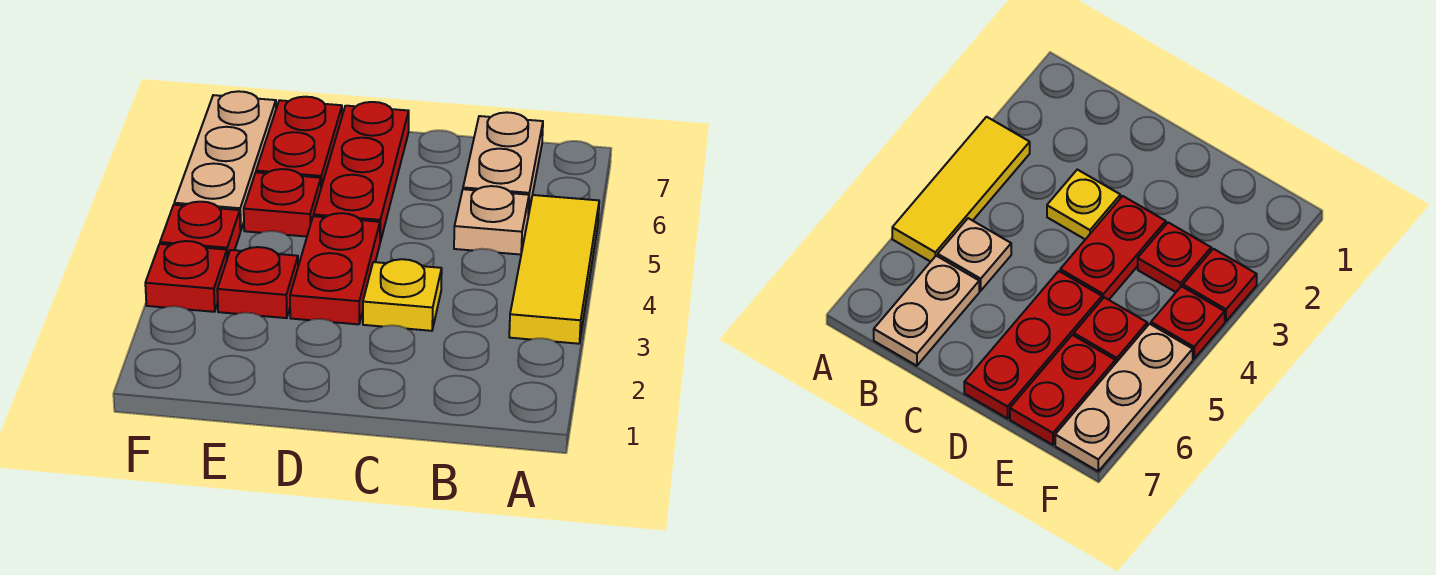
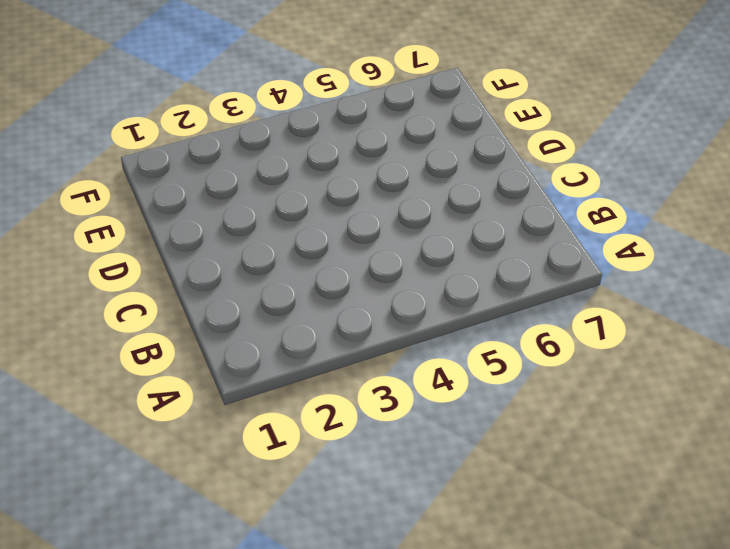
none -> yellow tile A3:A5 level 1
none -> tan plate B5 level 1
none -> tan plate B6:B7 level 1

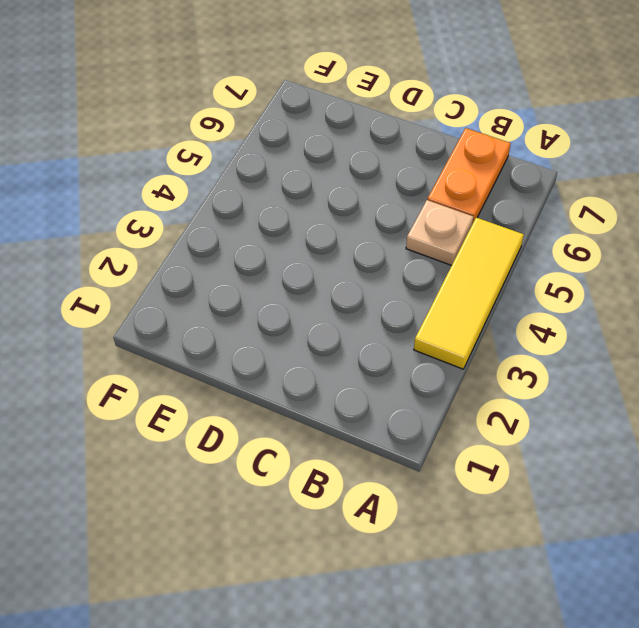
orange plate B6:B7 level 1 -> tan plate B6:B7 level 1
none -> yellow plate C3 level 1
none -> red plate D3:D4 level 1
none -> red plate D5:D7 level 1

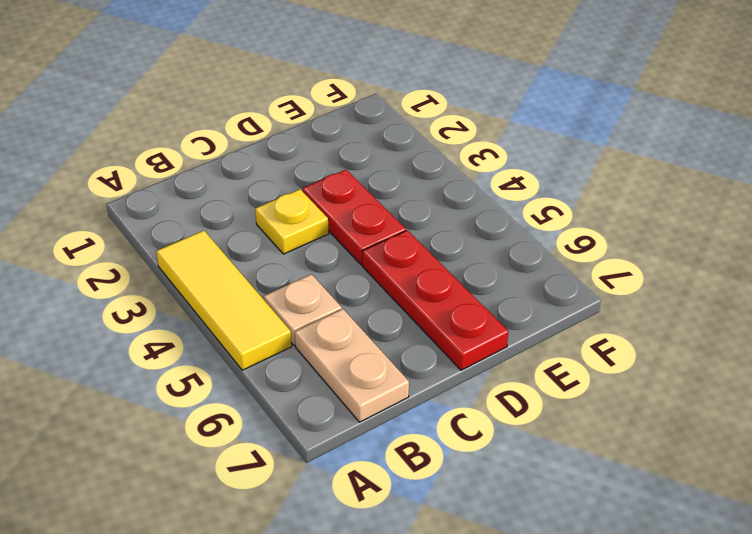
none -> red plate E3 level 1
none -> red plate E5 level 1
none -> red plate E6:E7 level 1

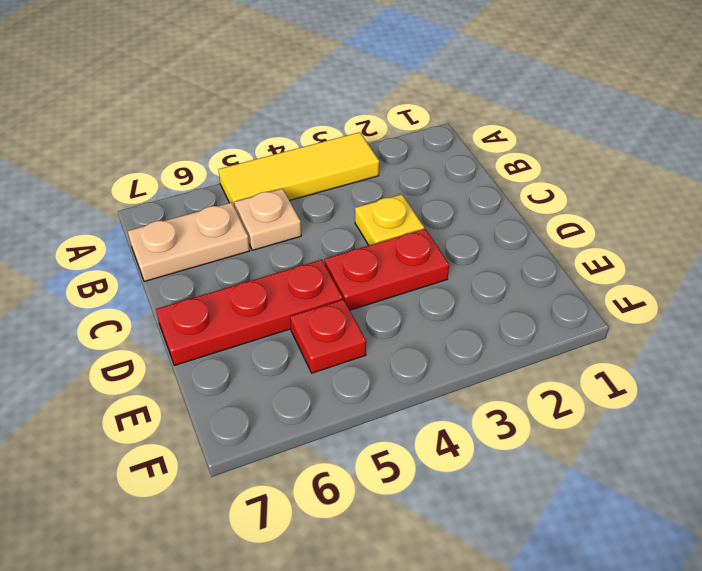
none -> red plate E3 level 1
none -> red plate E6:E7 level 1
none -> red plate F3 level 1

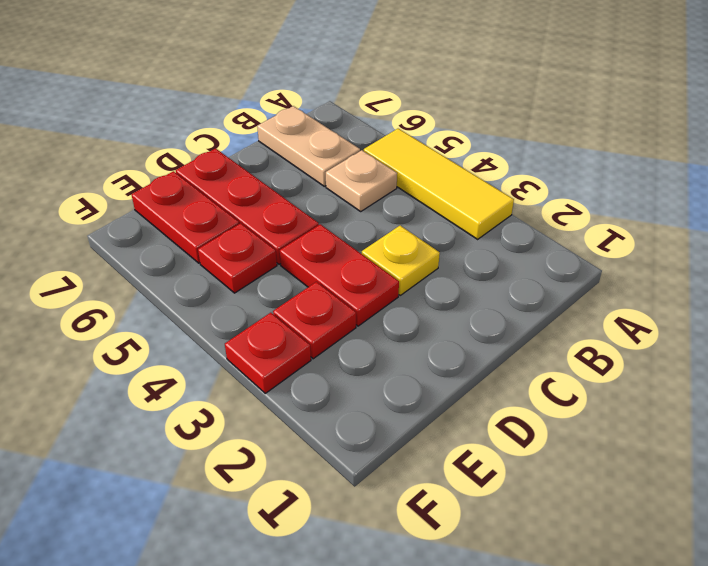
none -> red plate F4 level 1
none -> tan plate F5:F7 level 1

